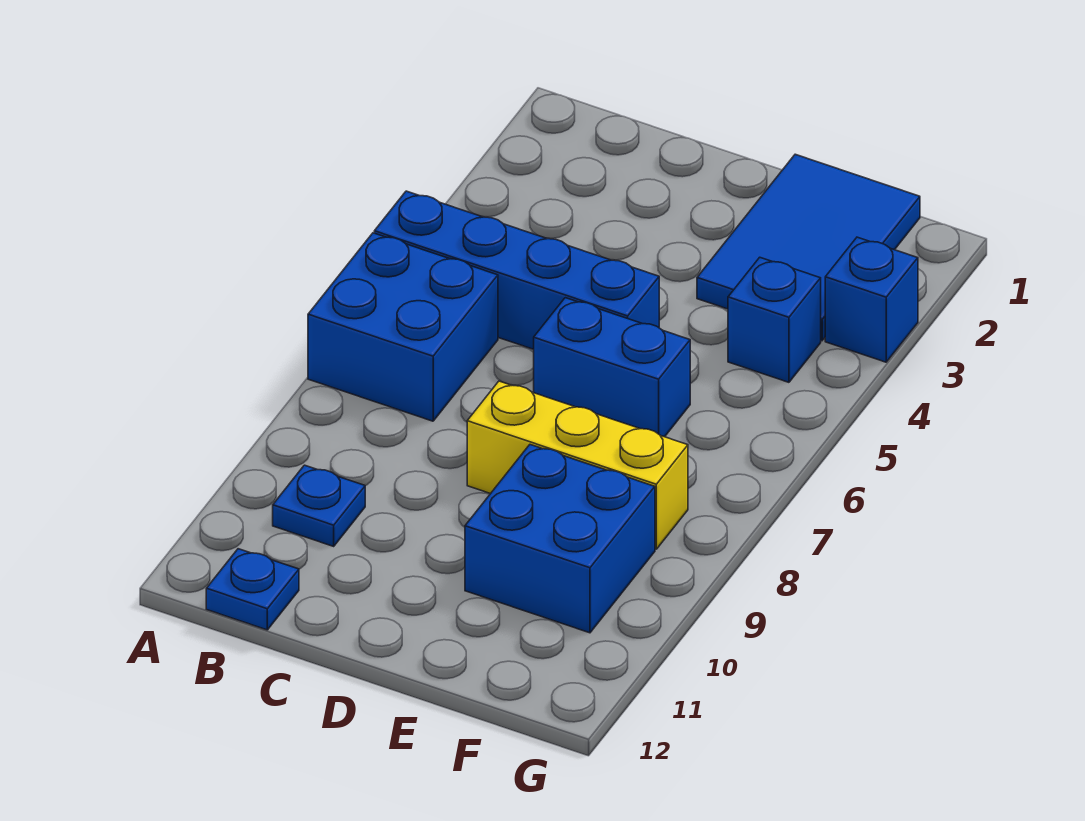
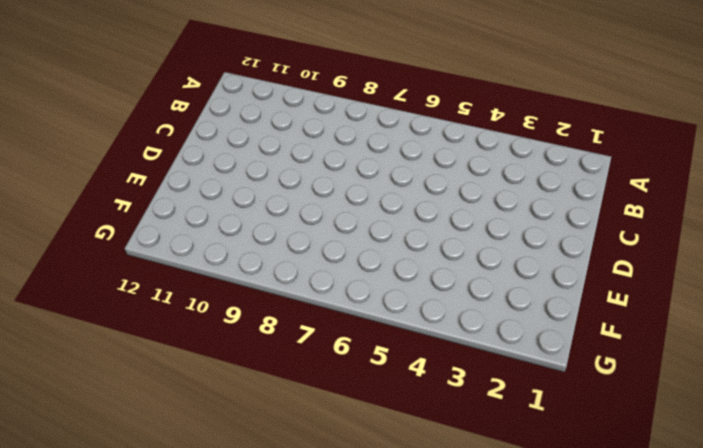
none -> blue brick A5:D5 level 1
none -> blue brick A6:B7 level 1

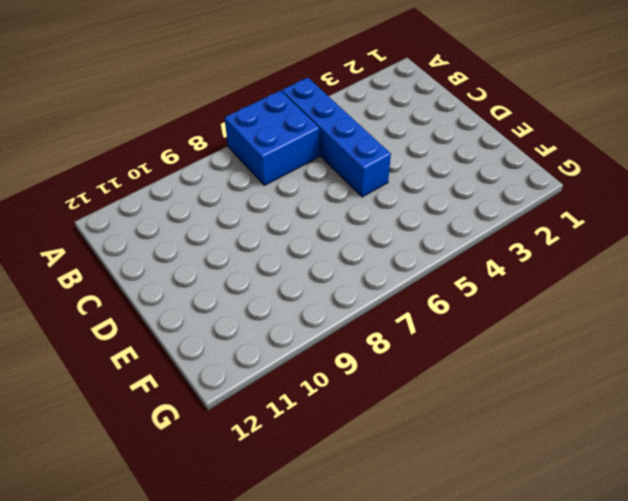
none -> blue plate B10 level 1
none -> blue plate B12 level 1

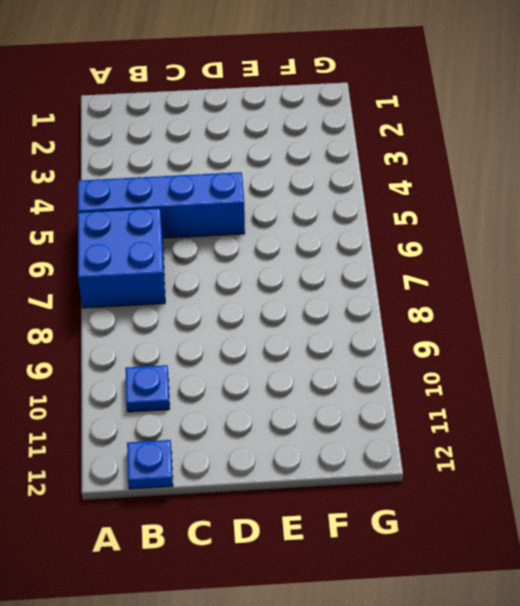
none -> blue brick D6:E6 level 1
none -> yellow brick D8:F8 level 1

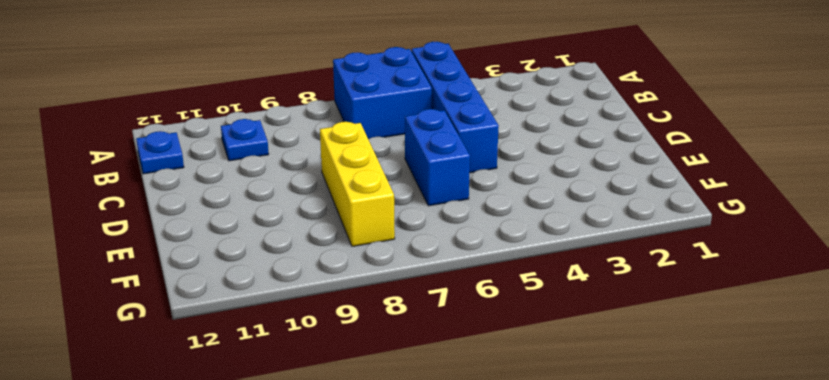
none -> blue tile E1:F3 level 1
none -> blue brick E9:F10 level 1

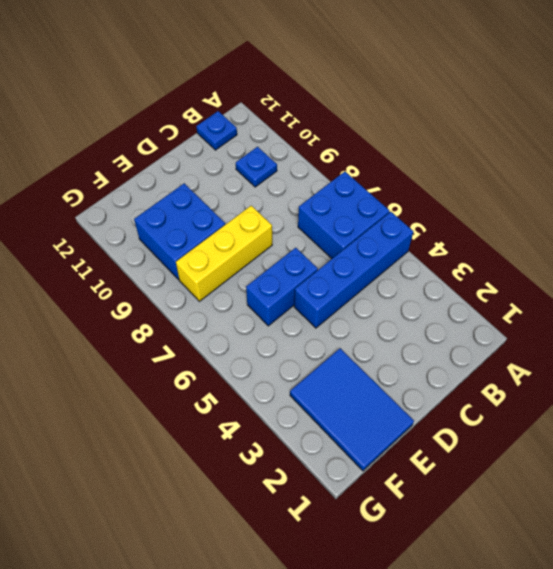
none -> blue brick F4 level 1
none -> blue brick G3 level 1

